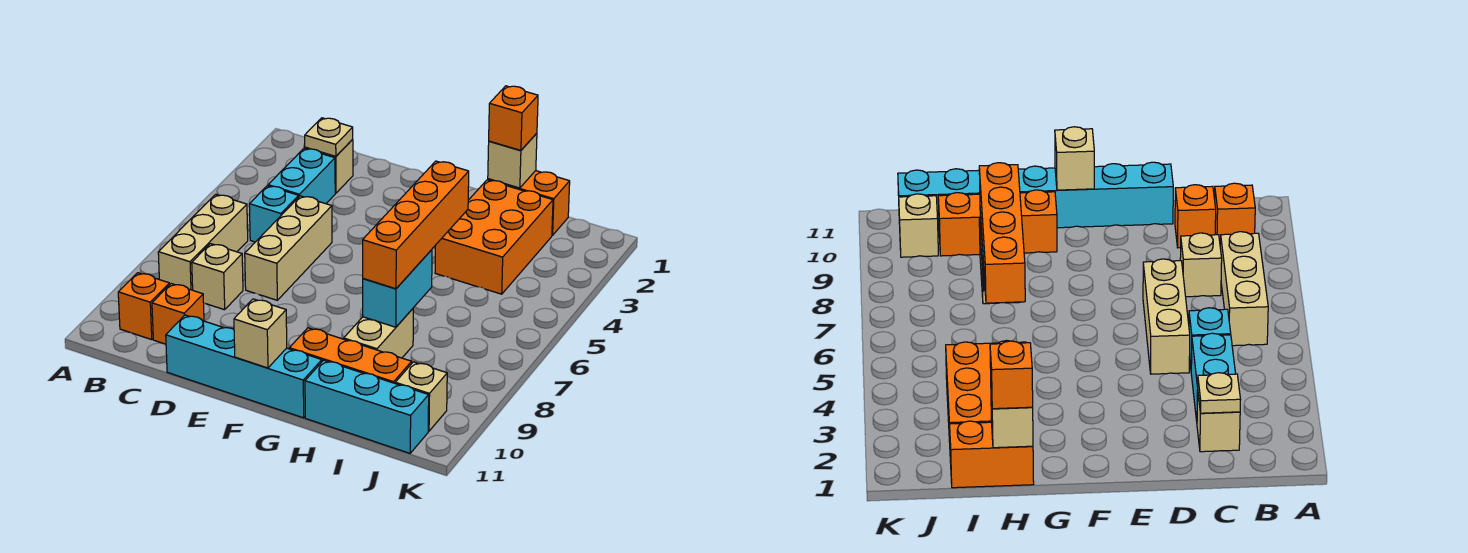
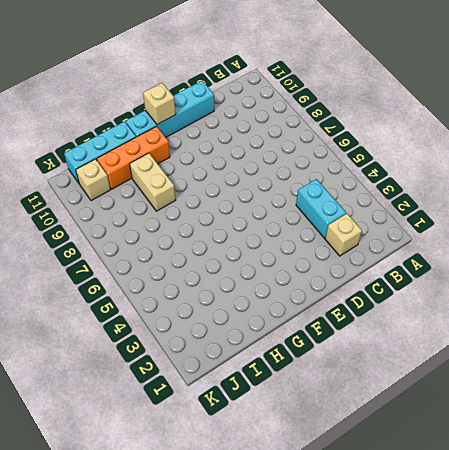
none -> tan brick B6:B8 level 1
none -> orange brick B10 level 1
none -> cyan brick C5 level 1

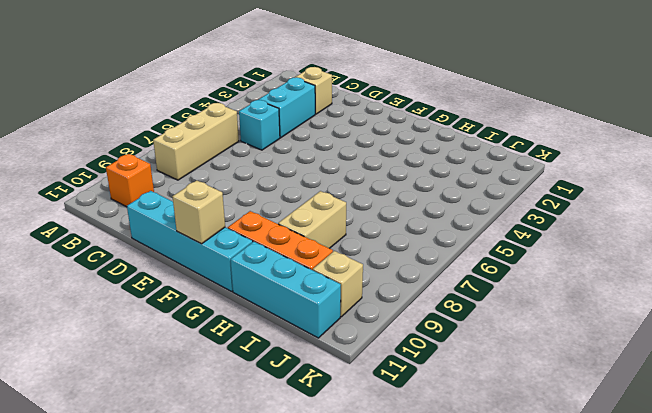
none -> tan brick C8 level 1
none -> orange brick C10 level 1
none -> tan brick D5:D7 level 1

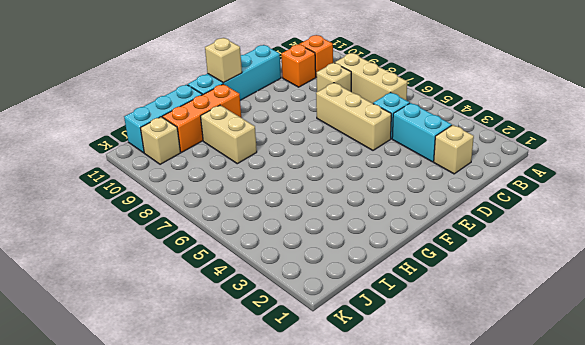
none -> orange brick H1:I1 level 1
none -> orange brick H2:I4 level 1
none -> tan plate C2 level 2

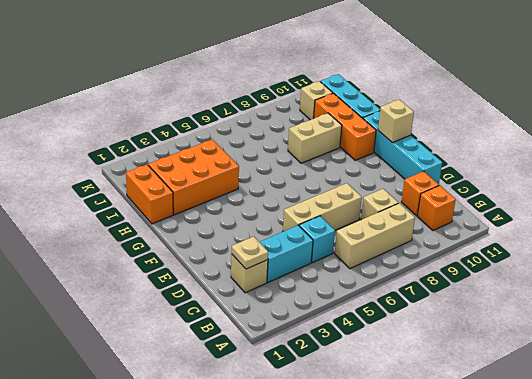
none -> tan brick H1 level 2
none -> cyan brick H7:H8 level 2
none -> orange brick H1 level 3

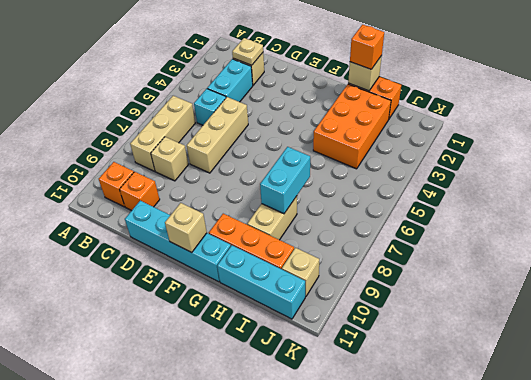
none -> orange brick H5:H8 level 3

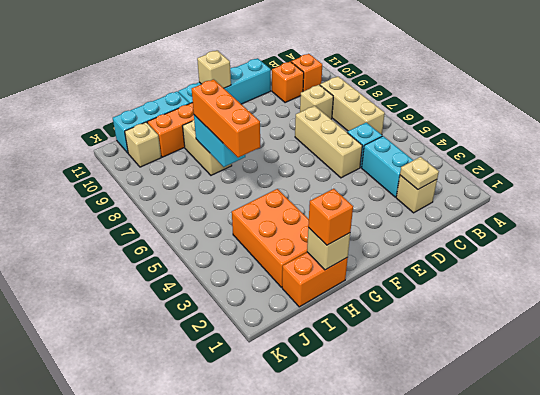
orange brick H6:H8 level 3 -> orange brick H5:H8 level 3

